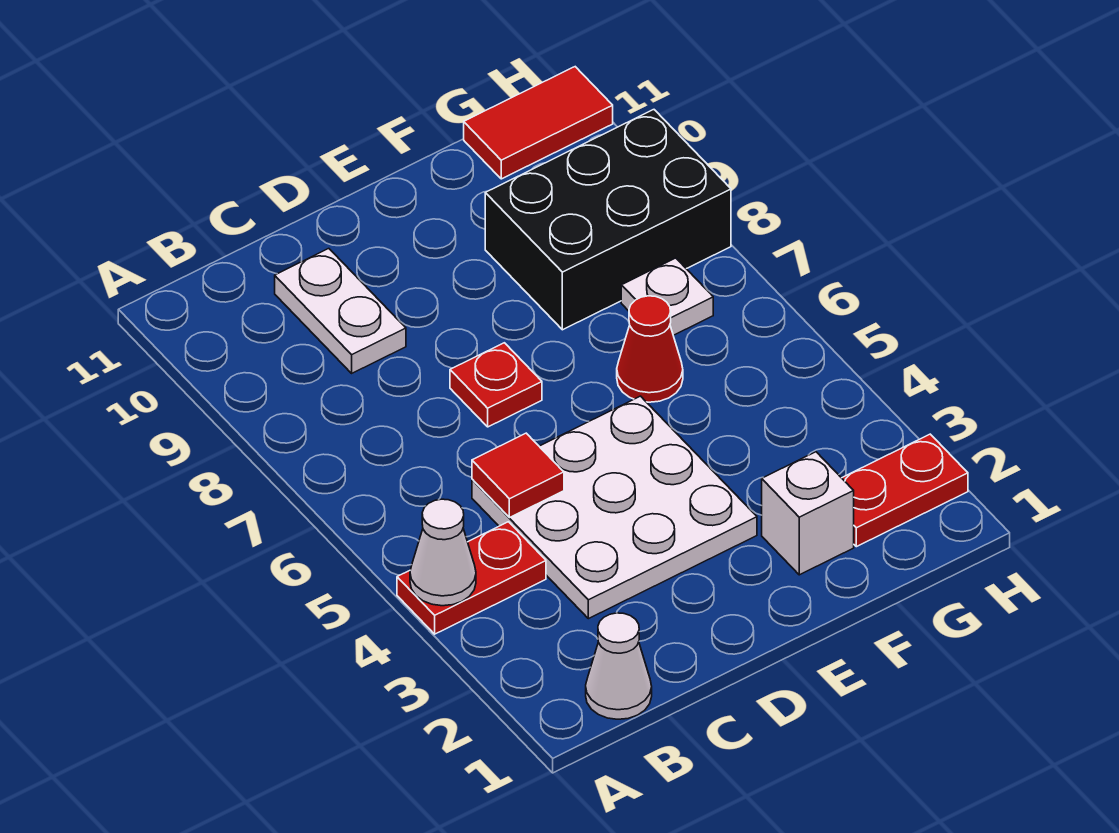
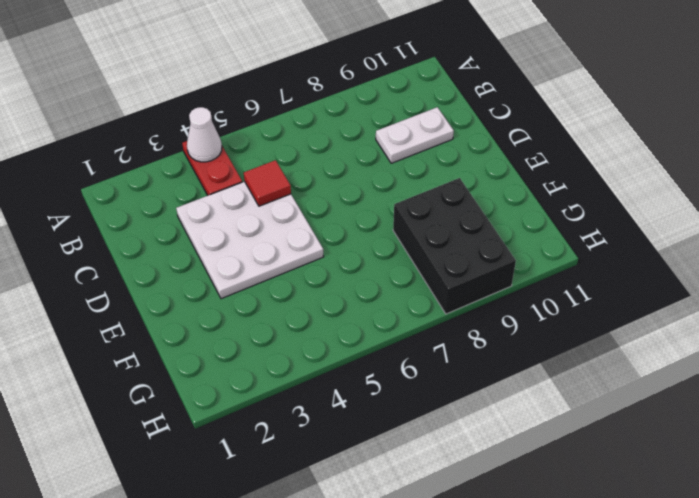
none -> white cone B1 level 1
none -> red plate D7 level 1
none -> white brick F2 level 1

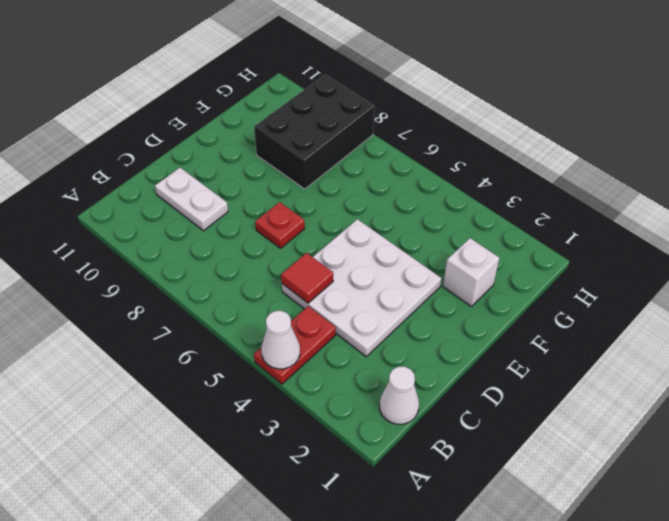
none -> red cone F6 level 1
none -> red plate G2:H2 level 1
none -> white plate G7 level 1

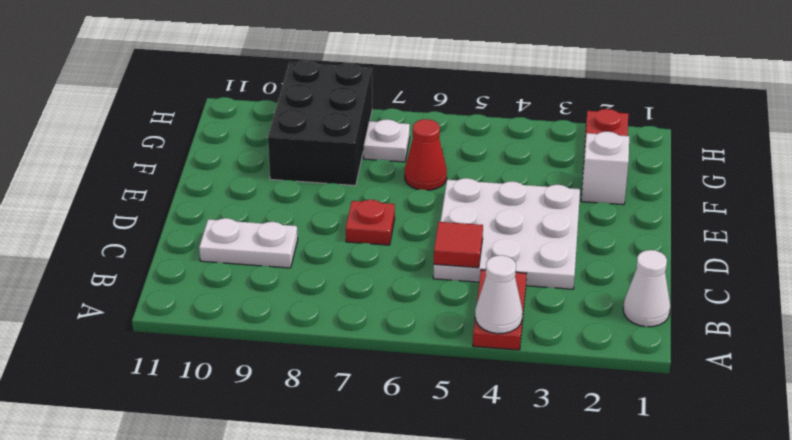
none -> red tile G11:H11 level 1

